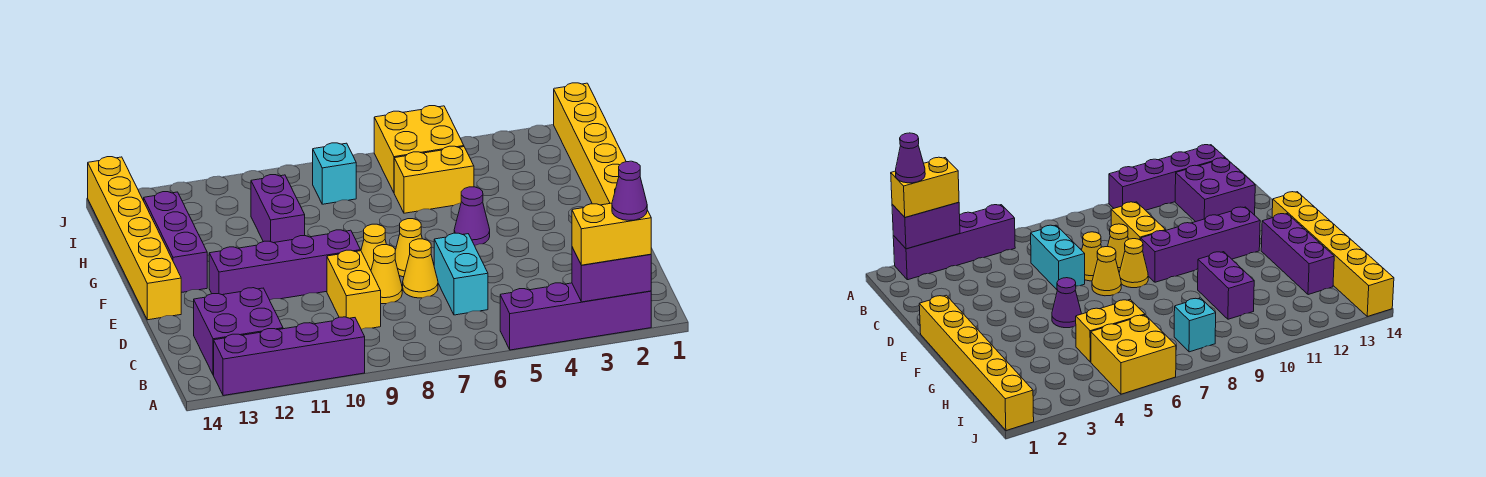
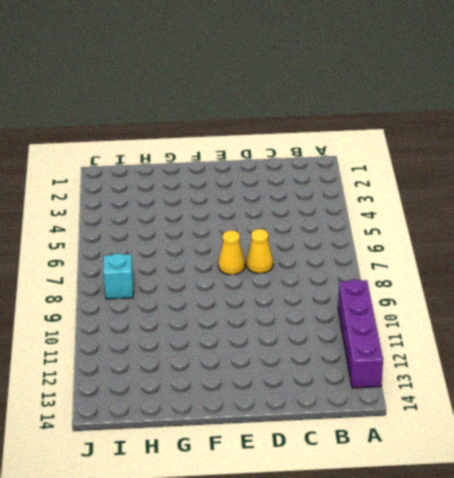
none -> purple brick A2:A5 level 1
none -> purple brick B12:C13 level 1
none -> cyan brick C6:D6 level 1

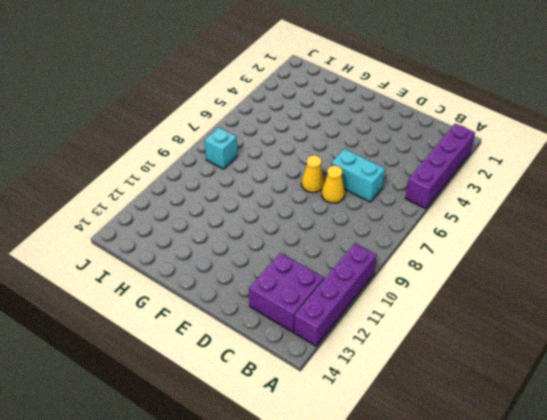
none -> yellow brick C9:D9 level 1
none -> yellow cone D8 level 1
none -> yellow brick E1:J1 level 1

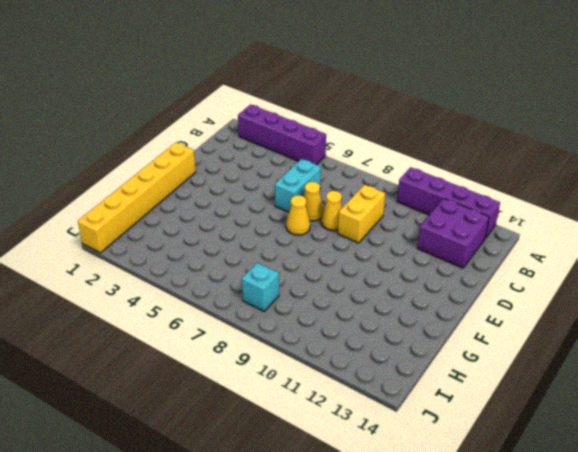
none -> yellow cone E8 level 1
none -> purple brick E9:E12 level 1
none -> yellow brick E14:J14 level 1

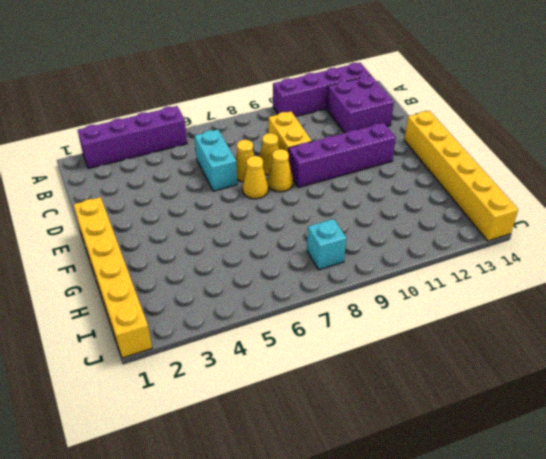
none -> purple cone F5 level 1
none -> purple brick F13:H13 level 1
none -> purple brick G10:H10 level 1

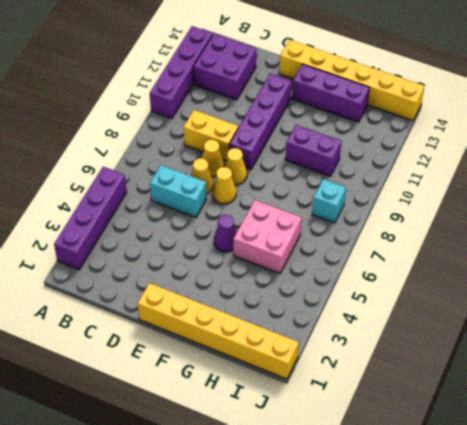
pink brick G5:H6 level 1 -> yellow brick H5:H6 level 1
none -> yellow brick I5:J6 level 1
none -> purple brick A2:A3 level 2
none -> yellow brick A2:A3 level 3

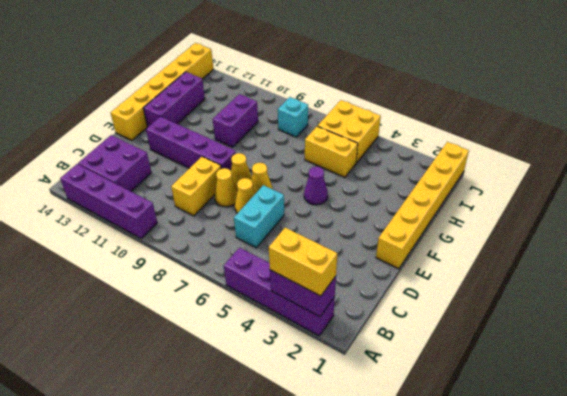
none -> purple cone A2 level 4

